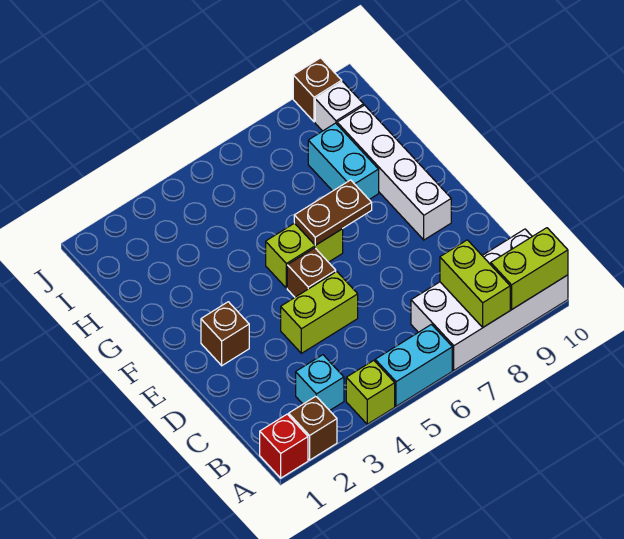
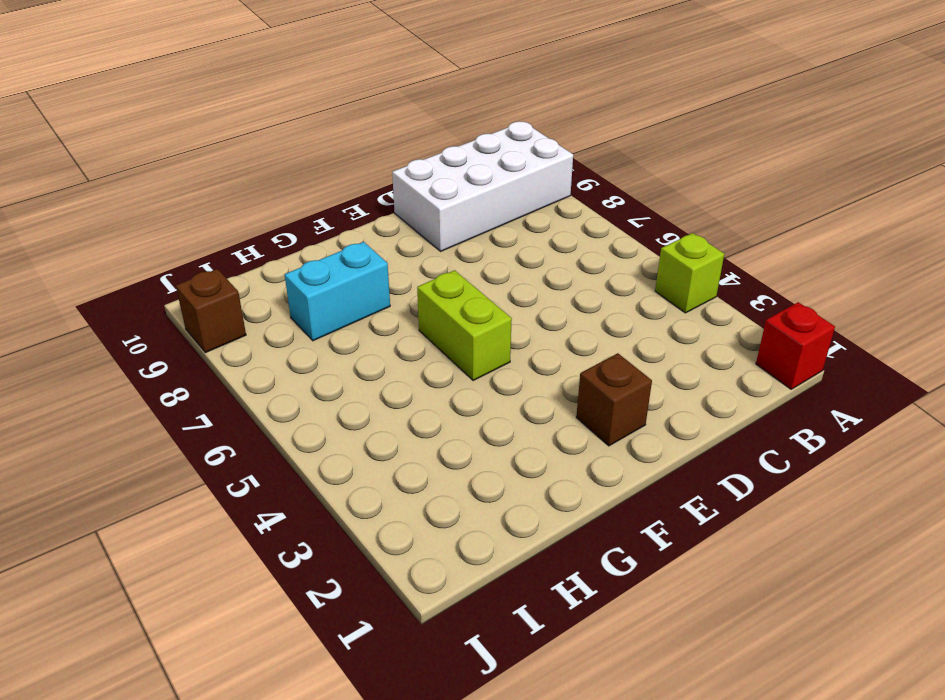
white brick A9:D10 level 1 -> white brick A7:B10 level 1
none -> brown brick A2 level 1
none -> cyan brick A5:A6 level 1
none -> cyan brick B3 level 1

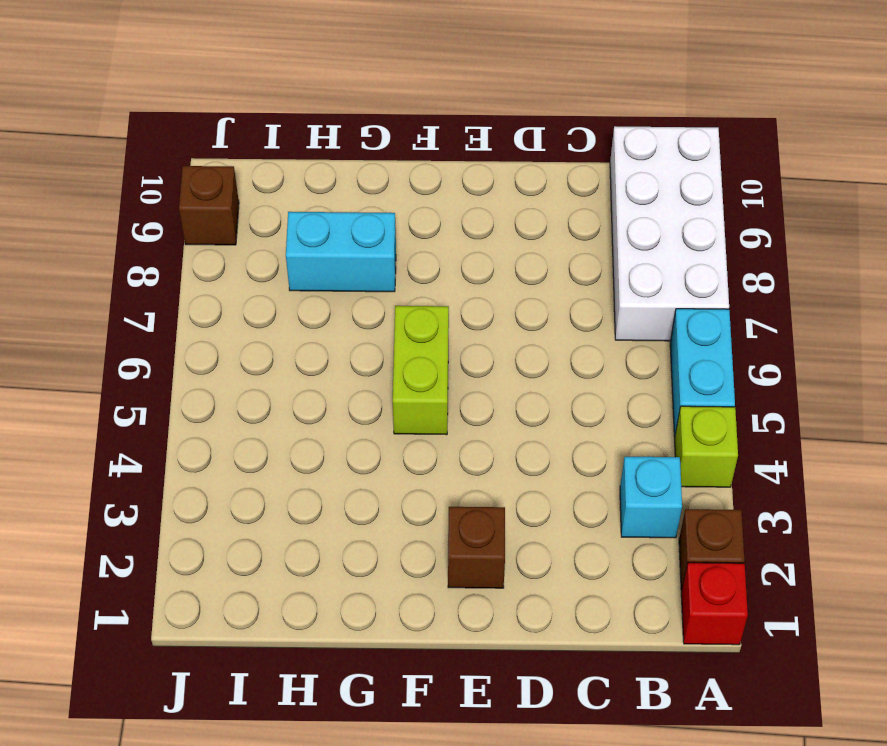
none -> lime brick D4:D5 level 1
none -> brown brick E5 level 1
none -> white brick E9:H9 level 1

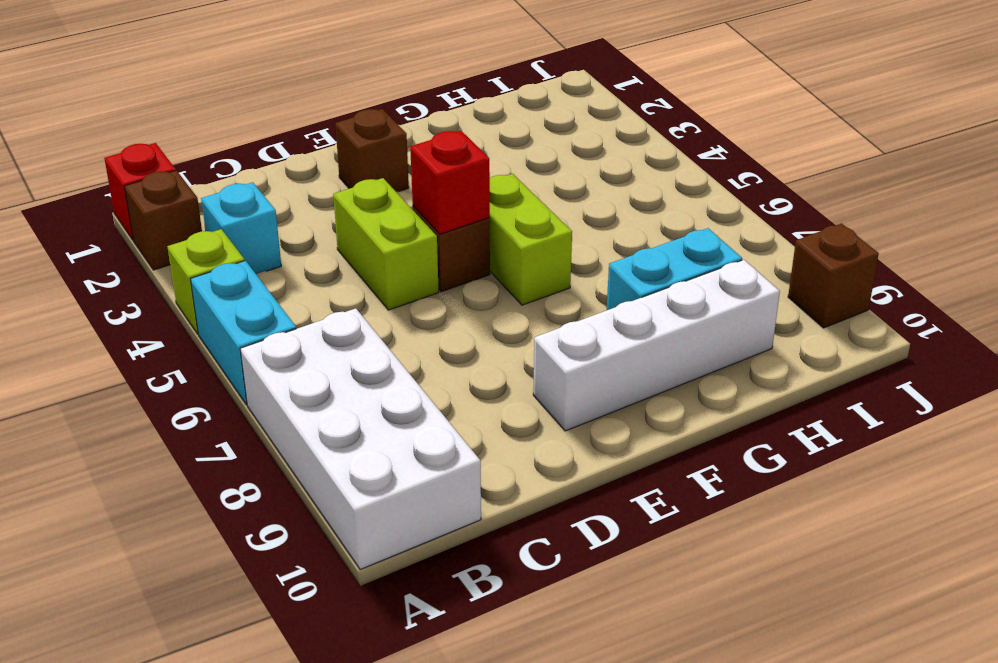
red brick E5 level 2 -> none
none -> white brick I9 level 1
none -> lime brick A8:B8 level 2
none -> lime brick A9:A10 level 2

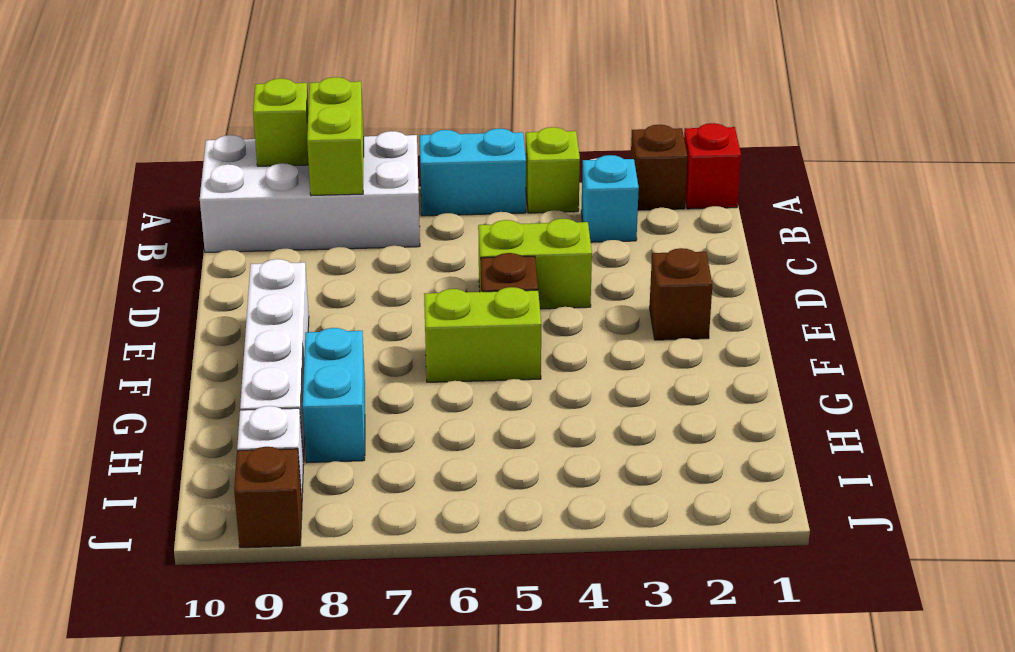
lime brick A9 level 2 -> lime brick A9:A10 level 2
none -> brown plate F6:F7 level 2

